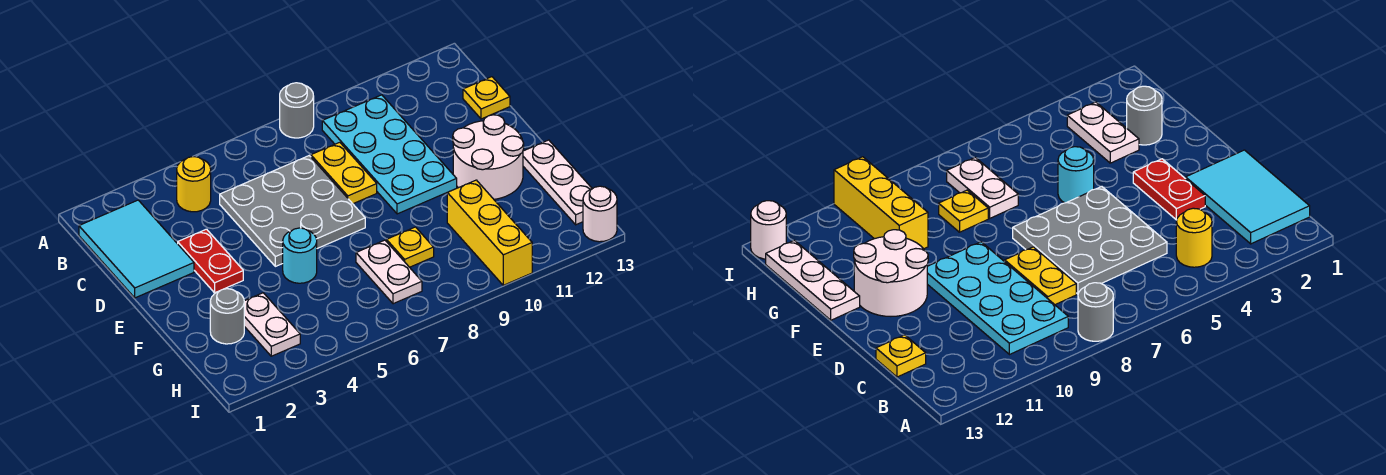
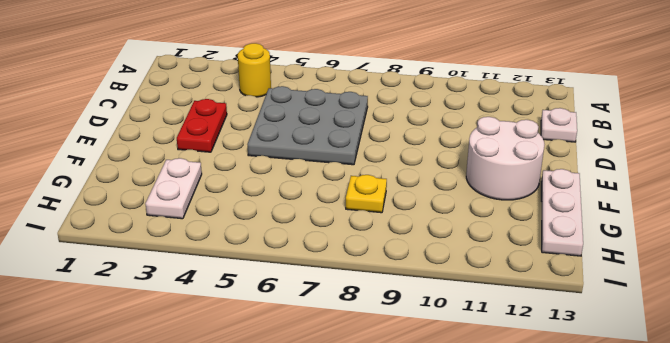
white plate C13 level 1 -> yellow plate C13 level 1
none -> grey round brick A8 level 1
none -> cyan tile B1:D2 level 1
none -> cyan plate B9:E10 level 1

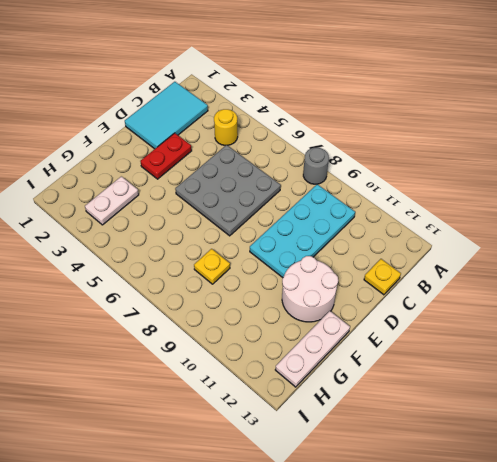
none -> yellow plate C8:D8 level 1
none -> cyan round brick F5 level 1
none -> grey round brick G2 level 1

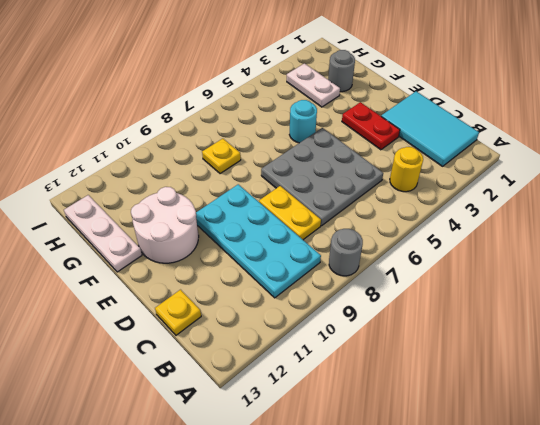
none -> white plate G7:H7 level 1
none -> yellow brick G10:I10 level 1
none -> white round brick I13 level 1

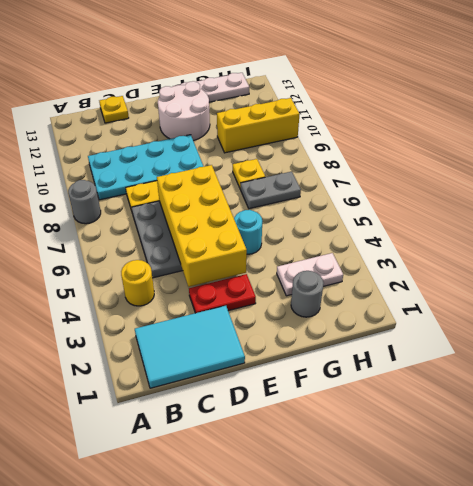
yellow brick D4:E7 level 2 -> none
grey plate G7:H7 level 1 -> white plate G7:H7 level 1
none -> white round brick I13 level 1

